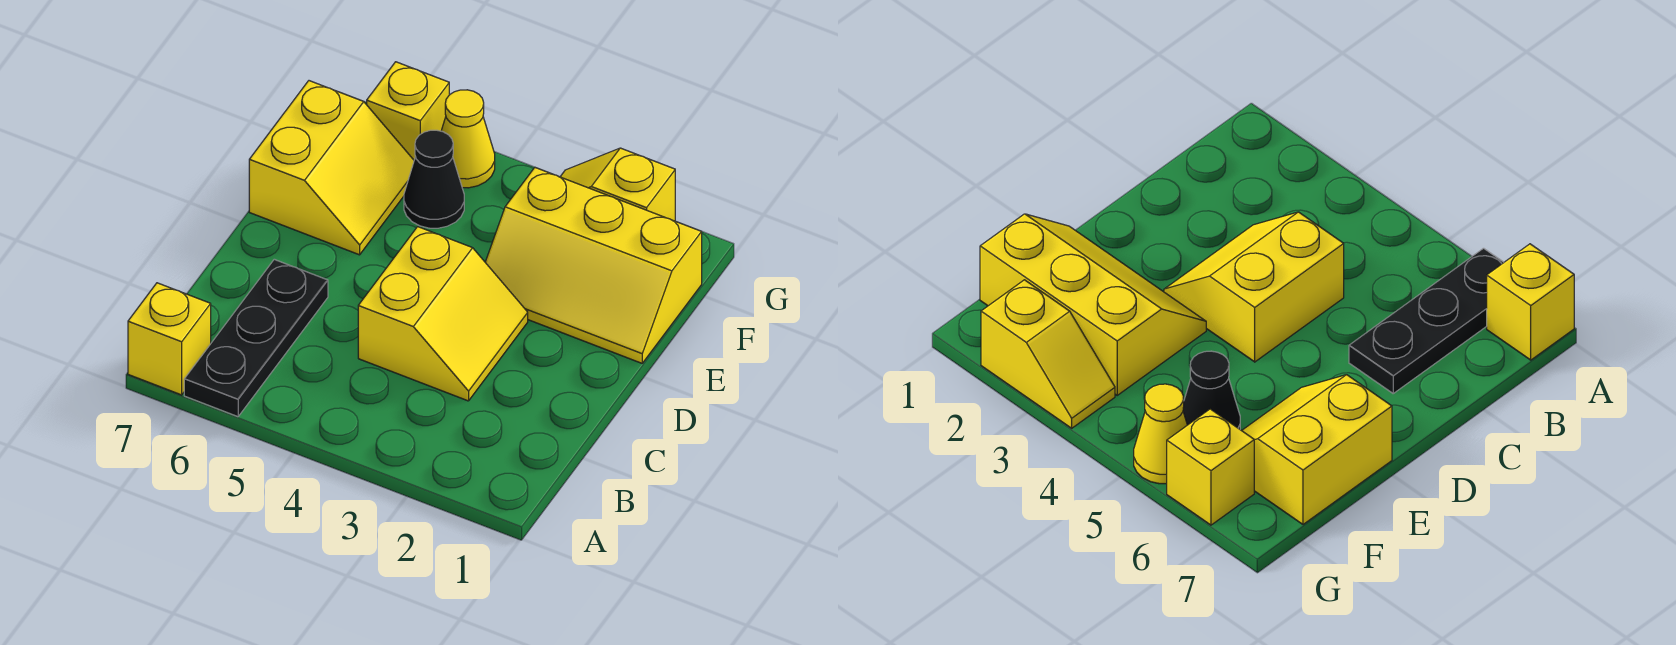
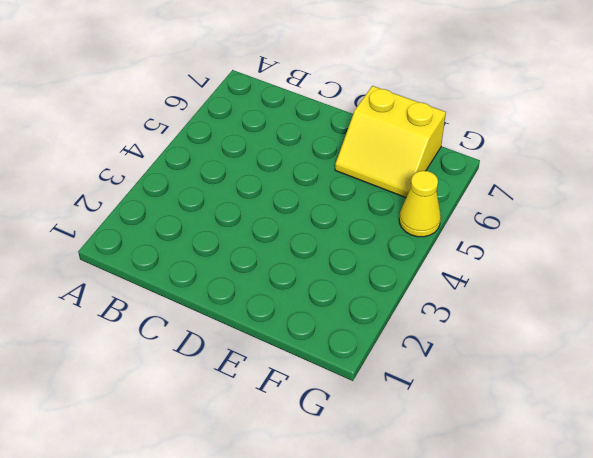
none -> black plate A6:C6 level 1
none -> yellow brick A7 level 1

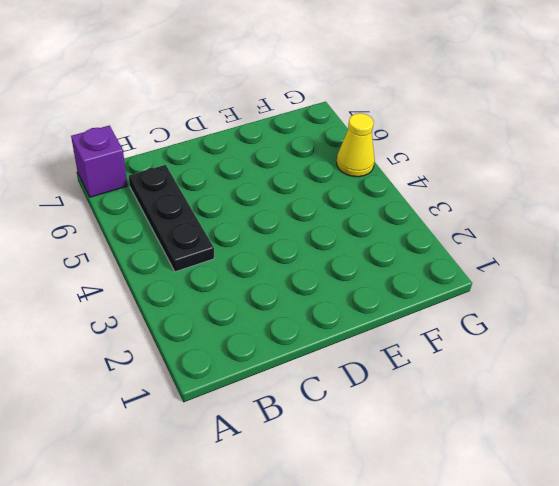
purple brick A7 level 1 -> yellow brick A7 level 1
black plate B4:B6 level 1 -> black plate A6:C6 level 1
none -> yellow slope C3:D4 level 1 top 4
none -> yellow slope E1:F3 level 1 top F

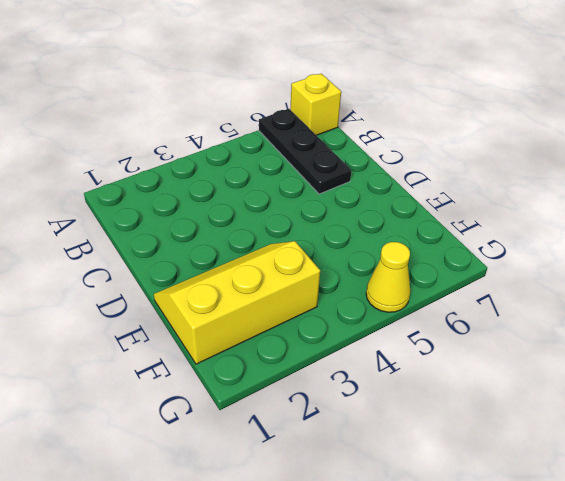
none -> yellow slope C3:D4 level 1 top 4
none -> yellow slope E6:F7 level 1 top 7

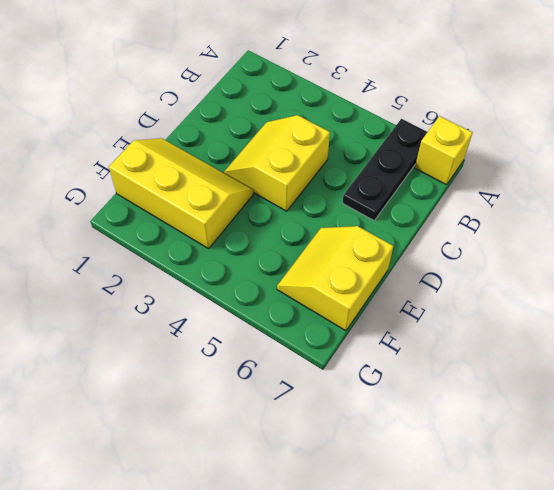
none -> black cone F5 level 1
none -> yellow slope G2:G3 level 1 top 2

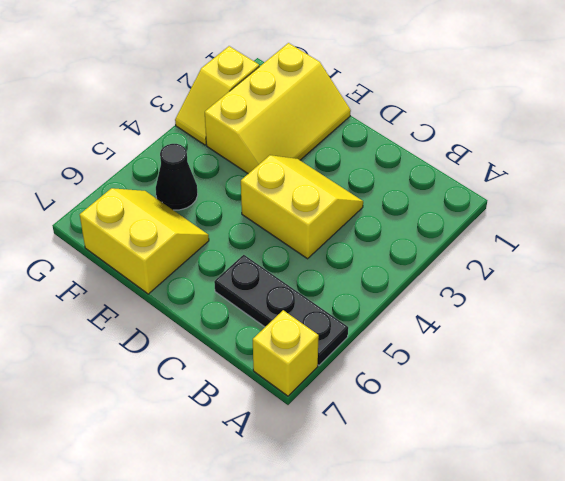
none -> yellow cone G5 level 1
none -> yellow brick G6 level 1

